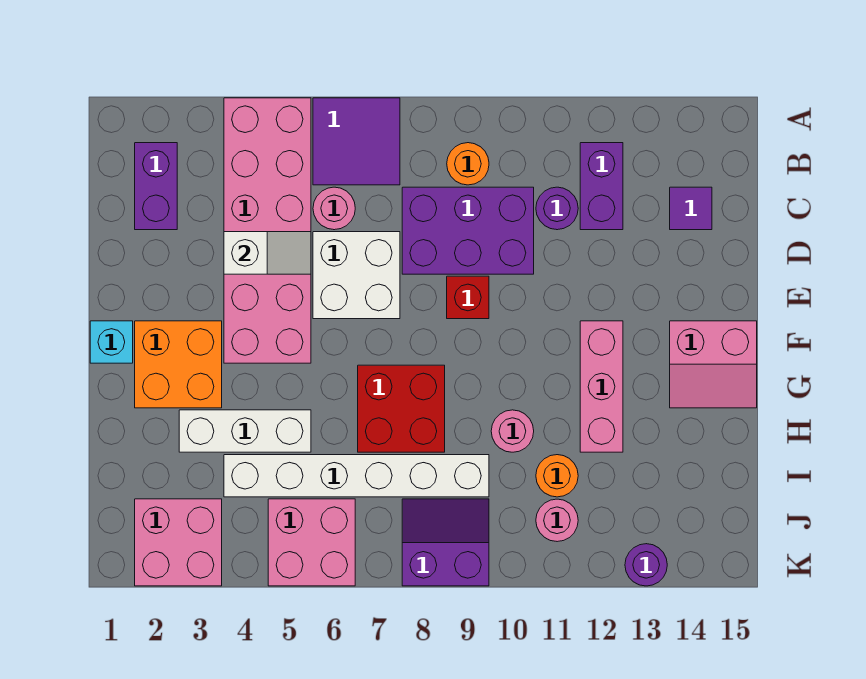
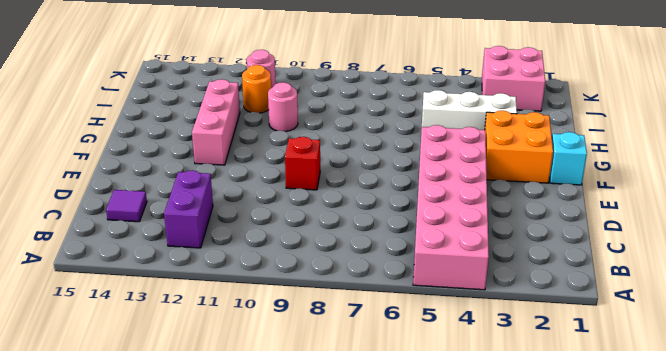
none -> purple tile A6:B7 level 1
none -> purple brick B2:C2 level 1
none -> orange round brick B9 level 1

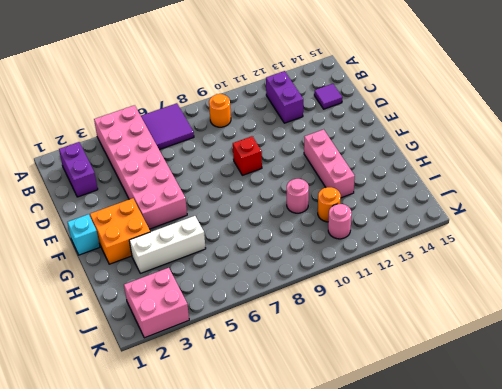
none -> pink round brick C6 level 1
none -> purple brick C8:D10 level 1
none -> purple round brick C11 level 1

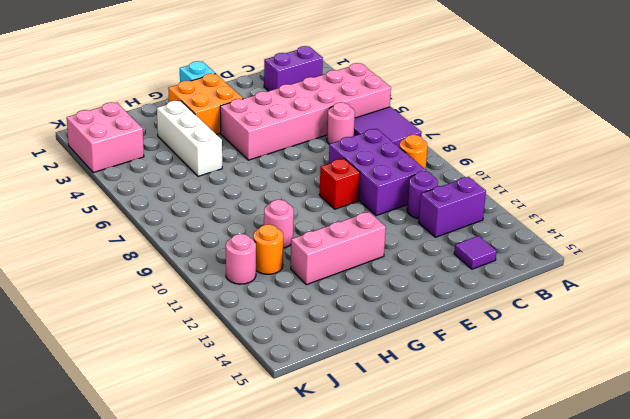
none -> white brick D6:E7 level 1
none -> pink slope F14:G15 level 1 top F
none -> red brick G7:H8 level 1

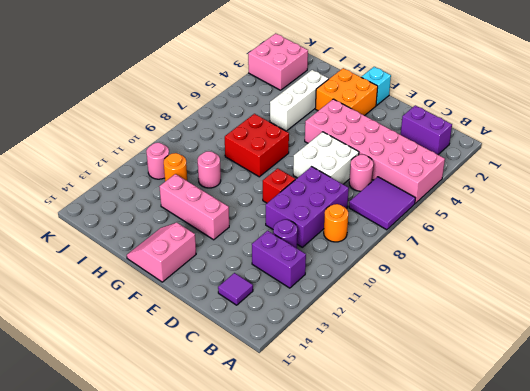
none -> white brick I4:I9 level 1
none -> pink brick J5:K6 level 1
none -> purple slope J8:K9 level 1 top K

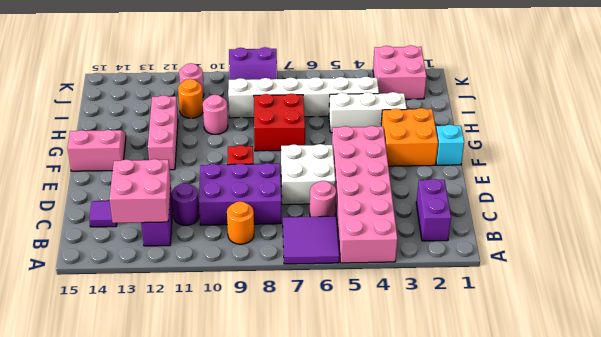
pink brick B12:C13 level 2 -> pink brick J5:K6 level 1
none -> purple round brick K13 level 1
none -> white slope D4:D5 level 2 top 4

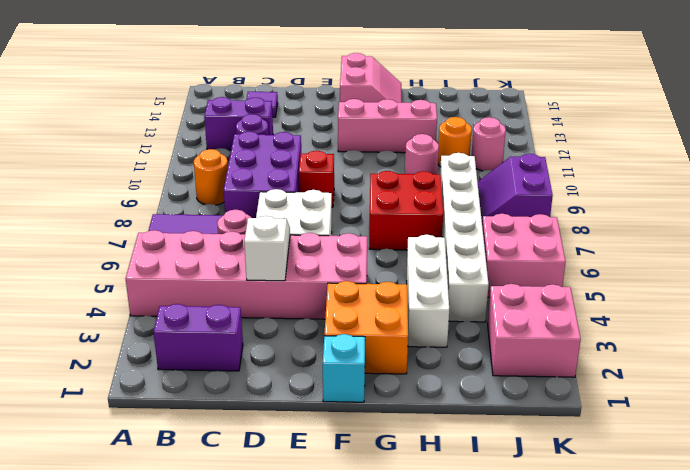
none -> purple round brick K13 level 1

